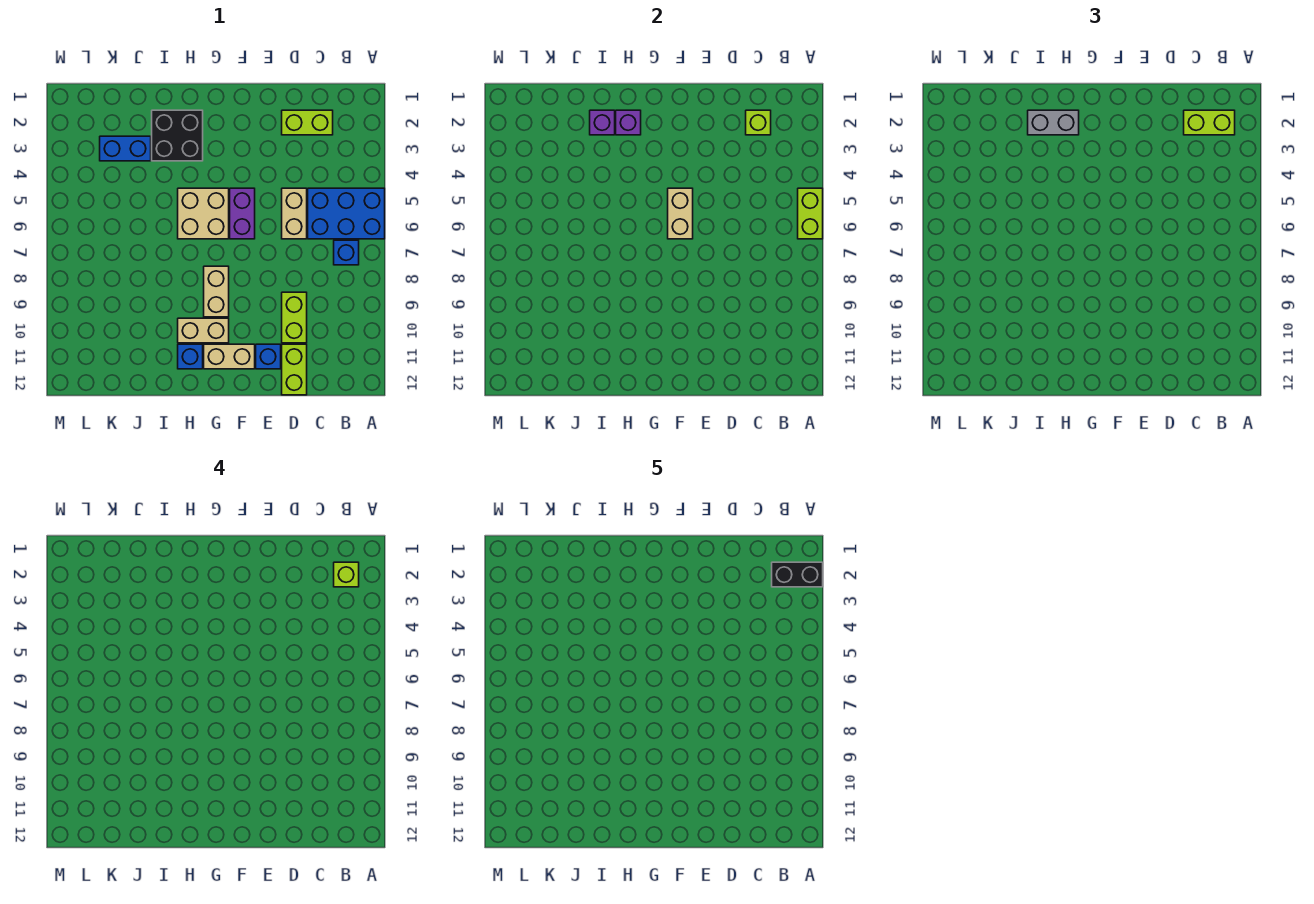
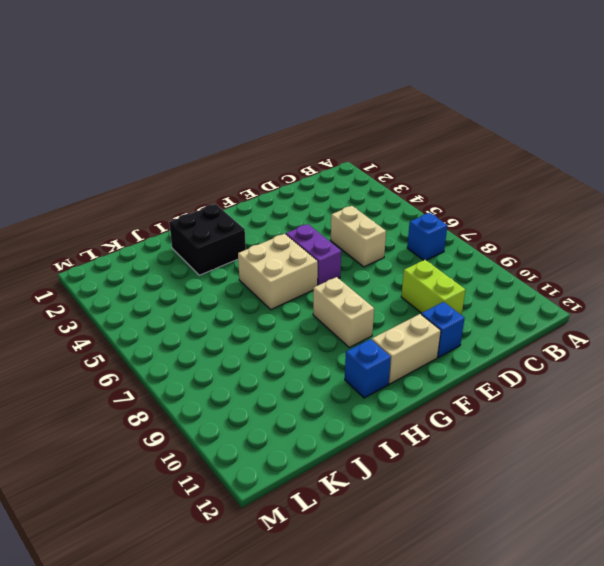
none -> blue brick A5:C6 level 1
none -> lime brick C2:D2 level 1
none -> lime brick D11:D12 level 1

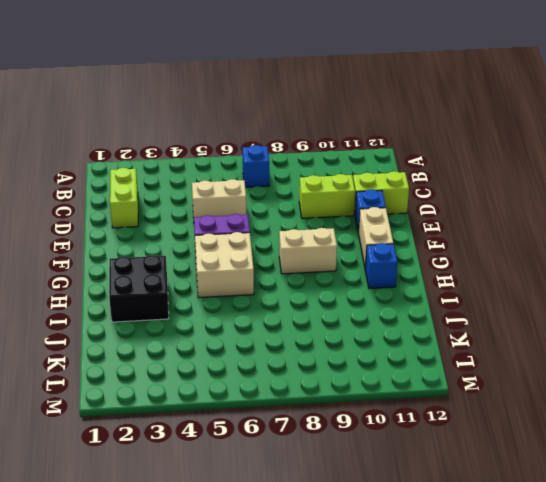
none -> blue brick A5:C6 level 1
none -> tan brick G10:H10 level 1
none -> blue brick J3:K3 level 1

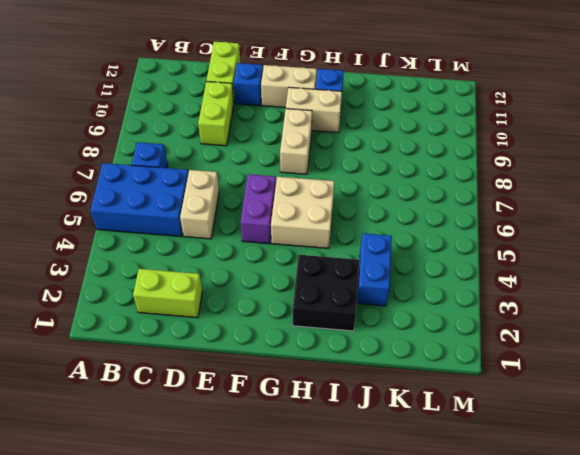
blue brick J3:J4 level 1 -> blue brick J3:K3 level 1
none -> lime brick A5:A6 level 2
none -> lime brick C2 level 2
none -> tan brick F5:F6 level 2

